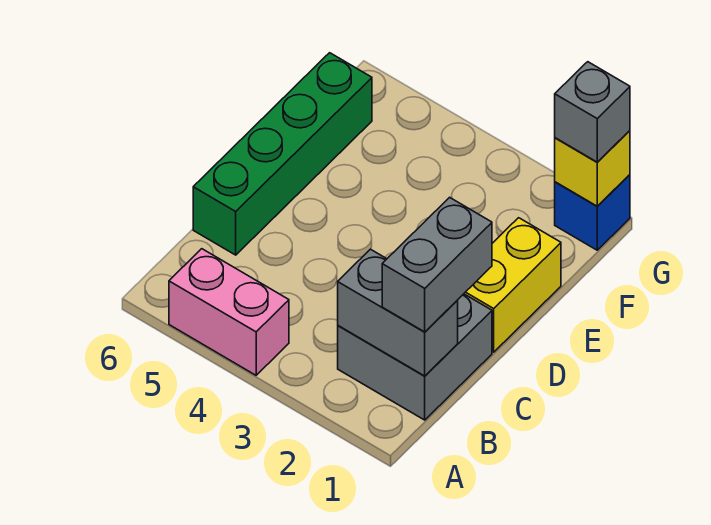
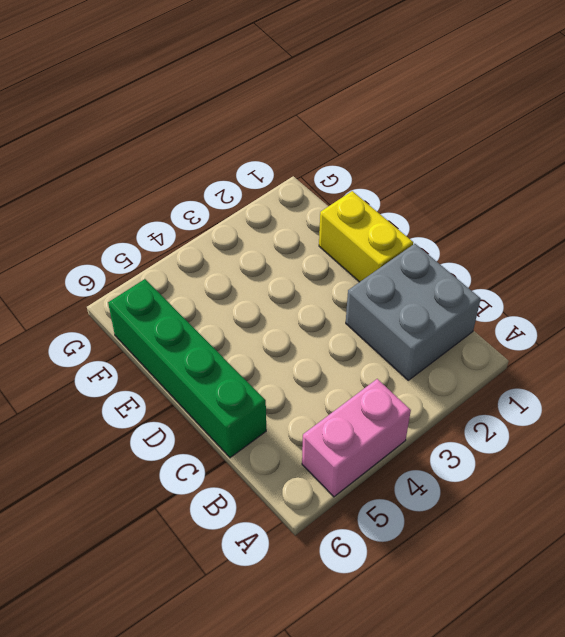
none -> blue brick G1 level 1
none -> grey brick B1:B2 level 2

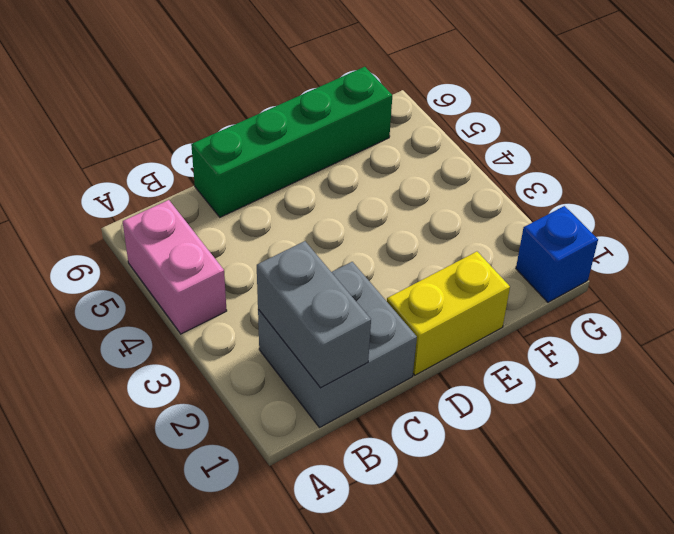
none -> yellow brick G1 level 2
none -> grey brick B1:C1 level 3

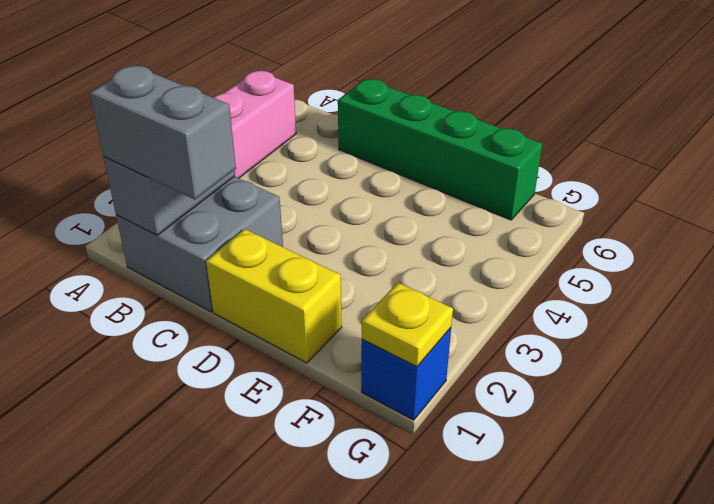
yellow plate G1 level 2 -> yellow brick G1 level 2
none -> grey brick G1 level 3

